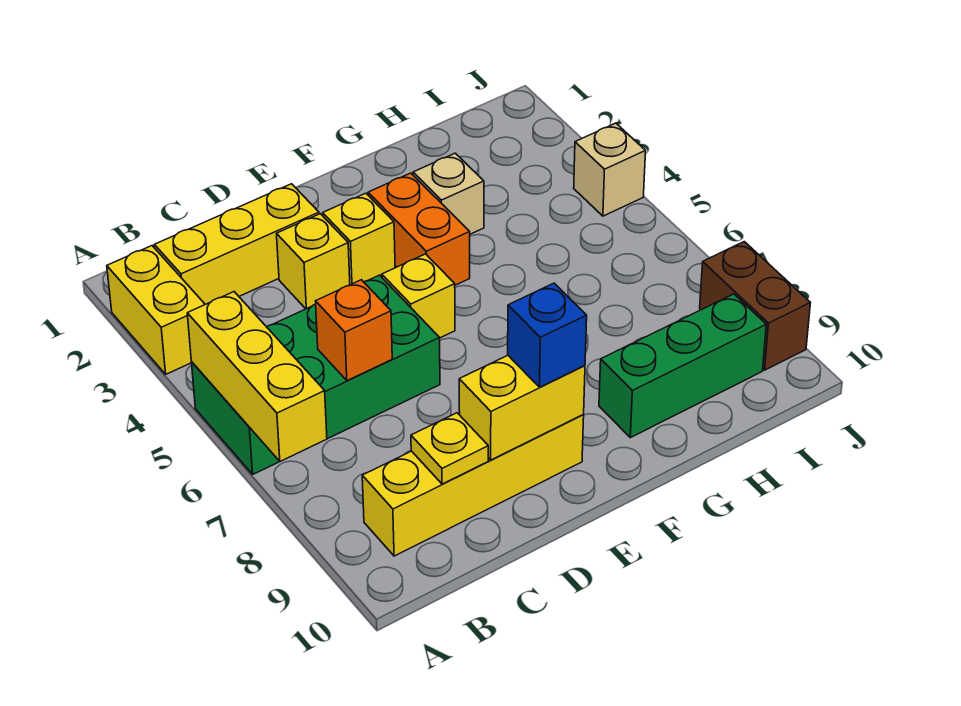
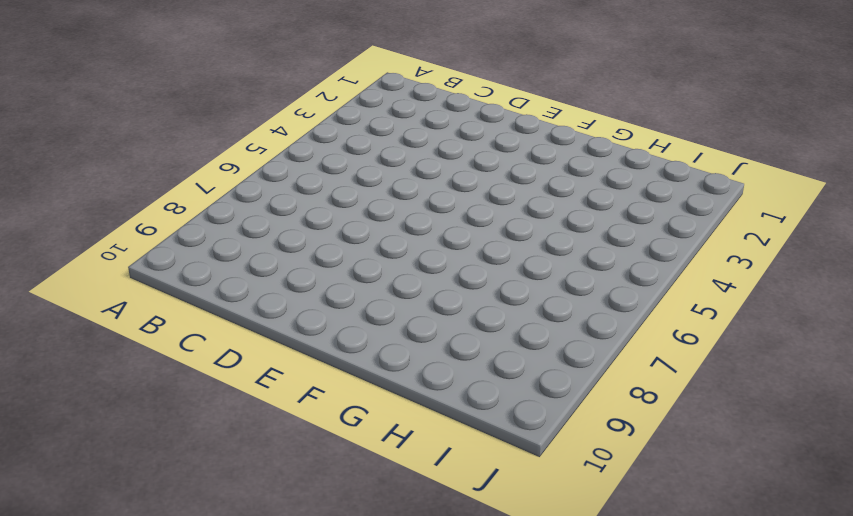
none -> yellow brick A2:A3 level 1
none -> green brick A5:D6 level 1
none -> yellow brick B2:D2 level 1

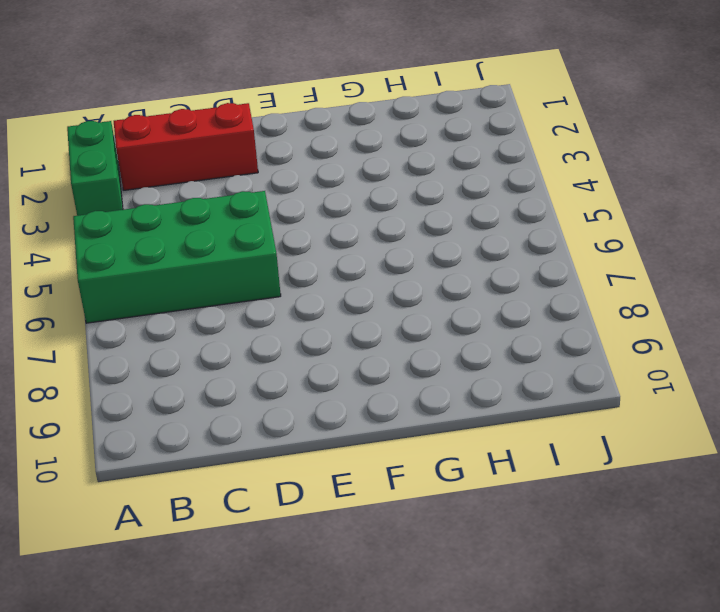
green brick A2:A3 level 1 -> yellow brick A2:A3 level 1
red brick B2:D2 level 1 -> yellow brick B2:D2 level 1
none -> yellow brick B9:E9 level 1
none -> yellow brick D3 level 1
none -> yellow brick E3 level 1

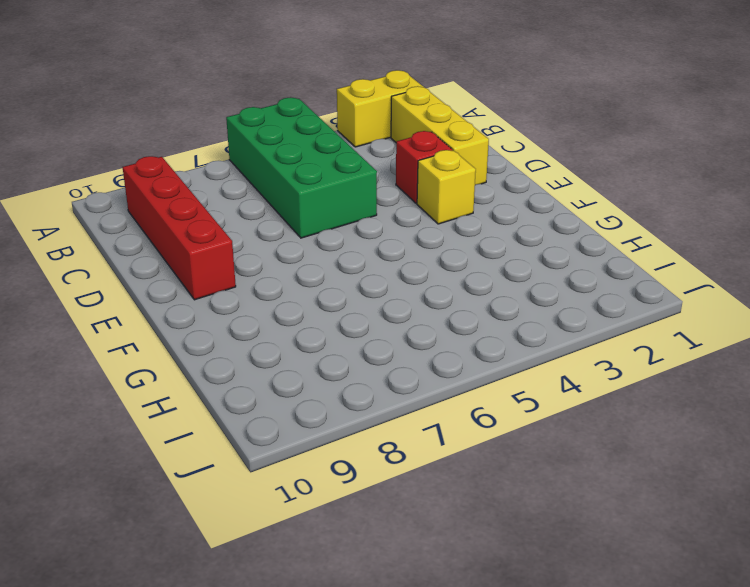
red brick B9:E9 level 1 -> yellow brick B9:E9 level 1
red brick D3 level 1 -> yellow brick D3 level 1
none -> yellow brick E5 level 1
none -> orange brick F3:F4 level 1
none -> tan brick G3 level 1

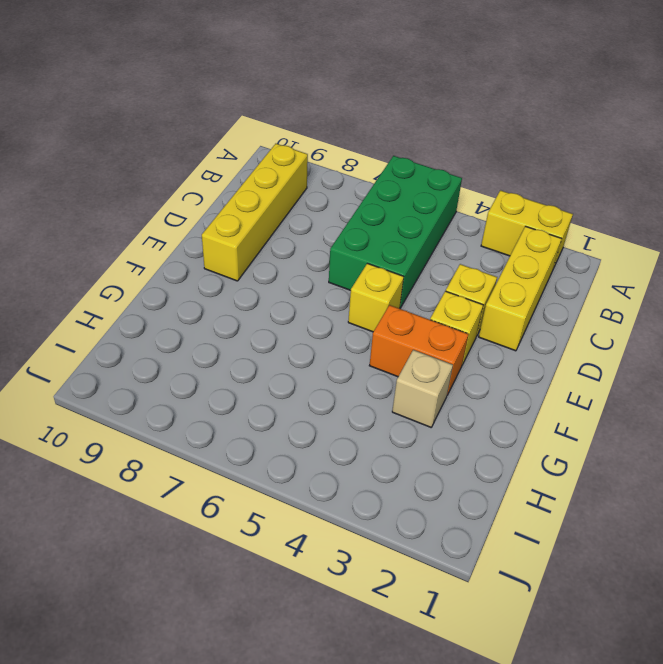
none -> green brick G9:I9 level 1
none -> tan brick J4 level 1
none -> brown brick J8:J9 level 1

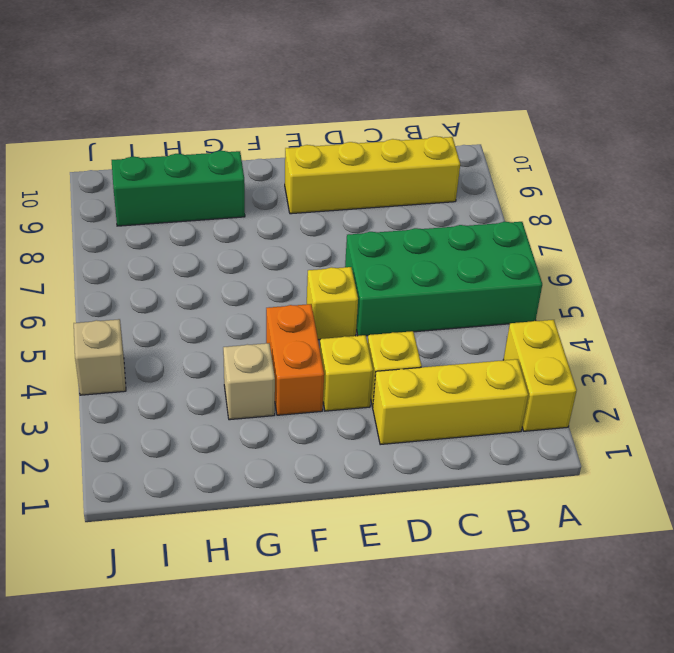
none -> brown brick J8:J9 level 1
none -> yellow brick A5:A7 level 2
none -> orange brick C6 level 2

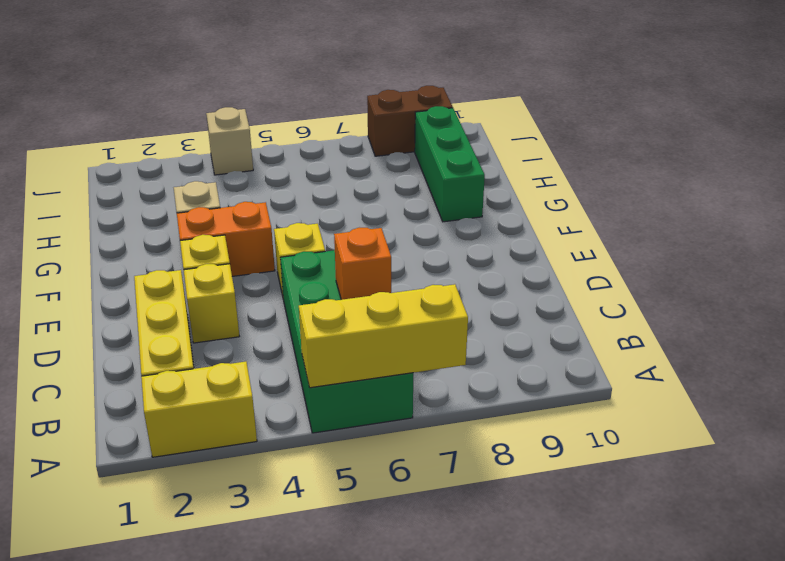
none -> yellow brick B9:E9 level 1
none -> yellow plate C9 level 2
none -> yellow brick D9:E9 level 2

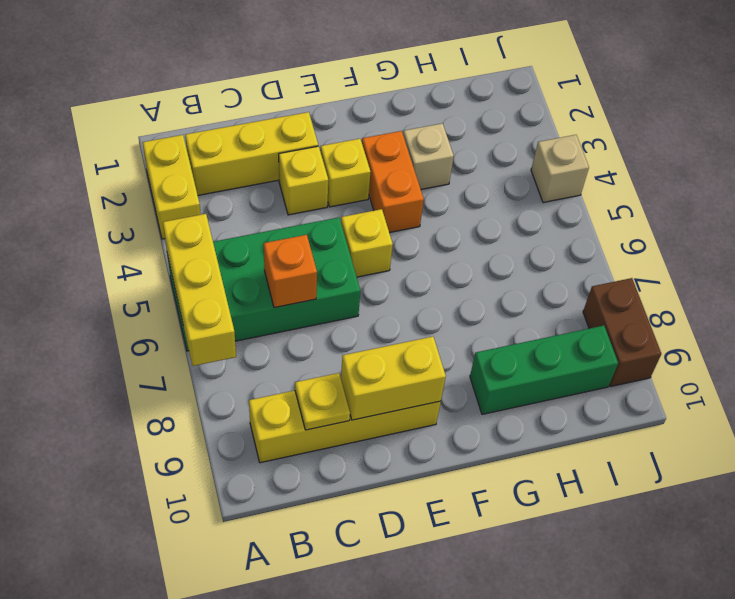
none -> blue brick E9 level 3

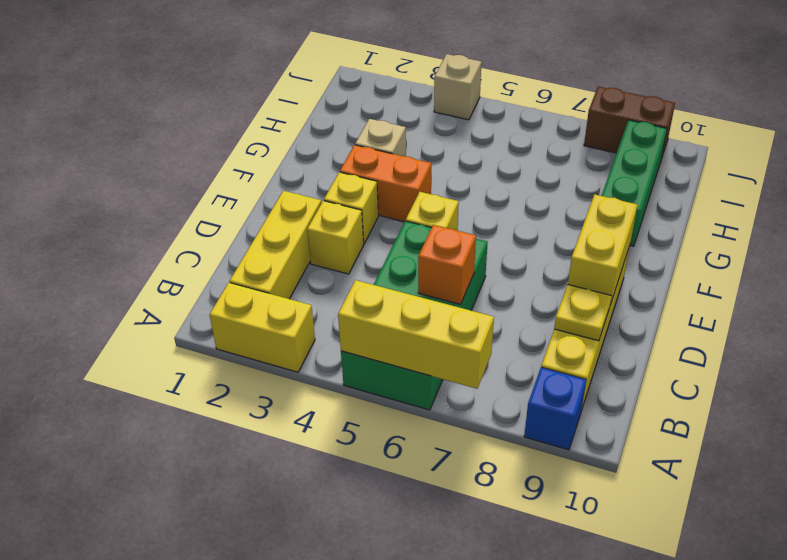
blue brick A9 level 1 -> blue brick E9 level 3

